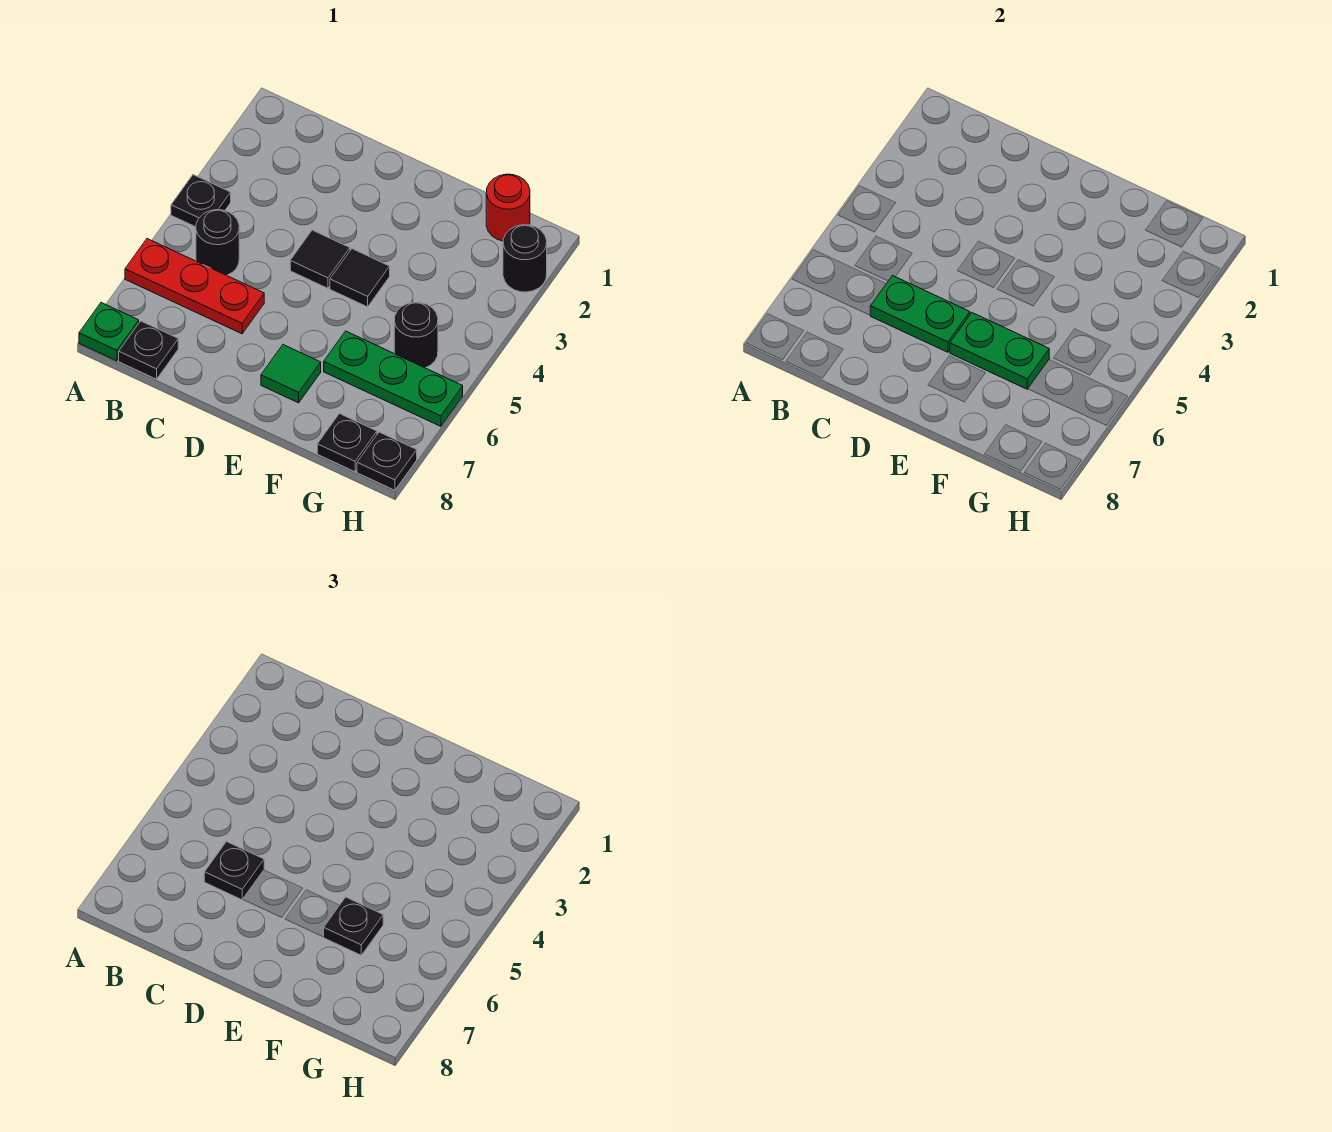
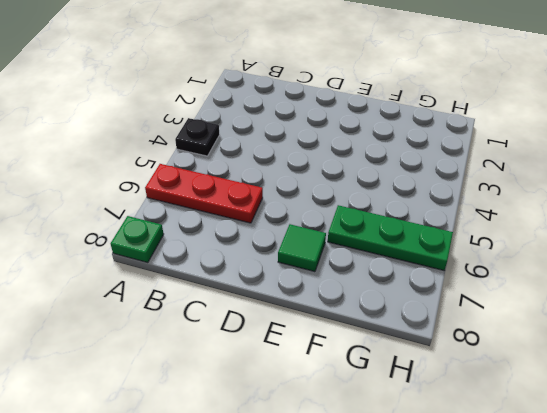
none -> black round brick B5 level 1
none -> black plate B8 level 1
none -> black tile D4 level 1

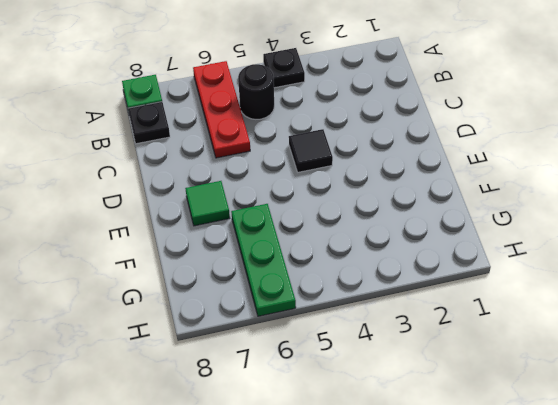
none -> black tile E4 level 1
none -> red round brick G1 level 1
none -> black round brick G5 level 1

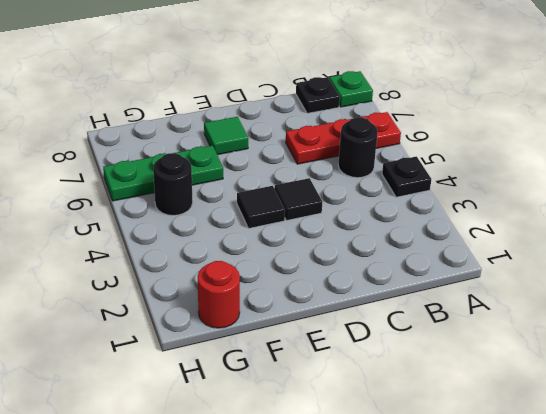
none -> black plate G8 level 1
none -> black round brick H2 level 1
none -> black plate H8 level 1

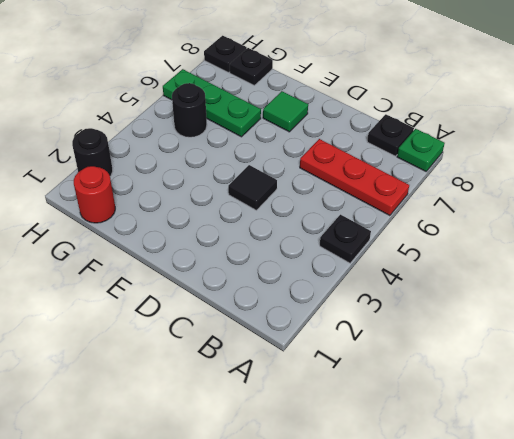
none -> black round brick B5 level 1
none -> black tile E4 level 1
none -> green plate C6:D6 level 2

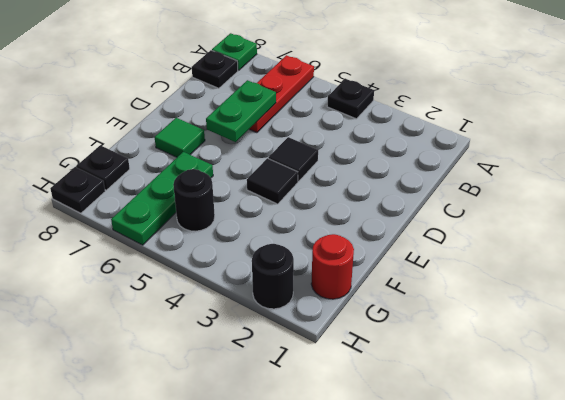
none -> black round brick B5 level 1
none -> green plate E6:F6 level 2
none -> black plate C6 level 3

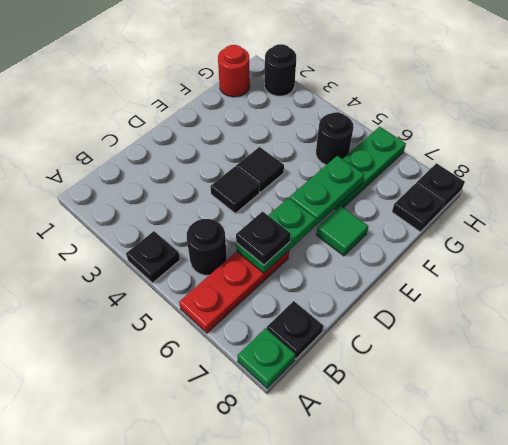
none -> black plate F6 level 3

